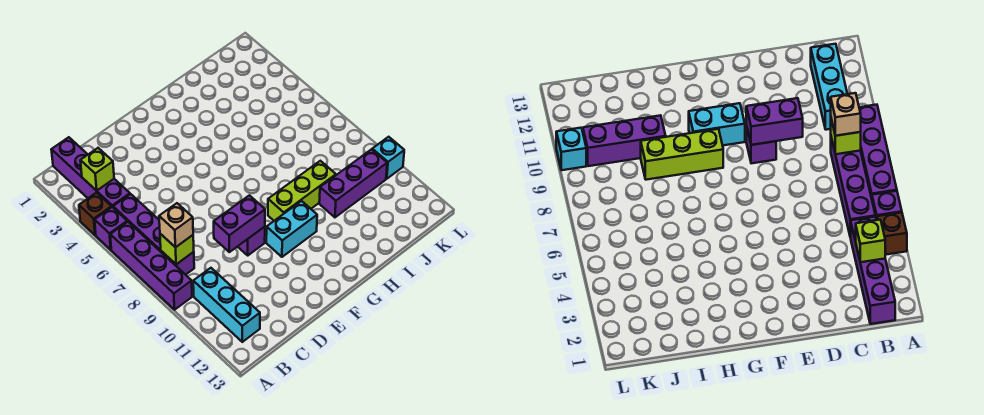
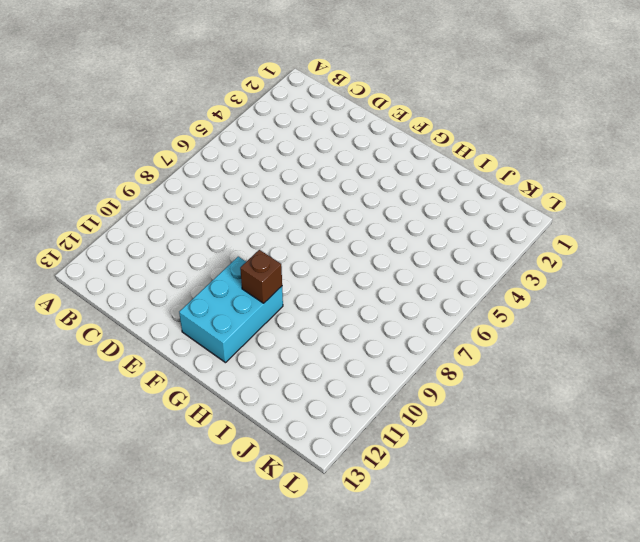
cyan brick F10:G12 level 1 -> cyan brick F10:G10 level 1
brown brick G10 level 2 -> brown brick A4 level 1
none -> purple brick A5 level 1
none -> purple brick A6:A9 level 1
none -> purple brick B1:B4 level 1

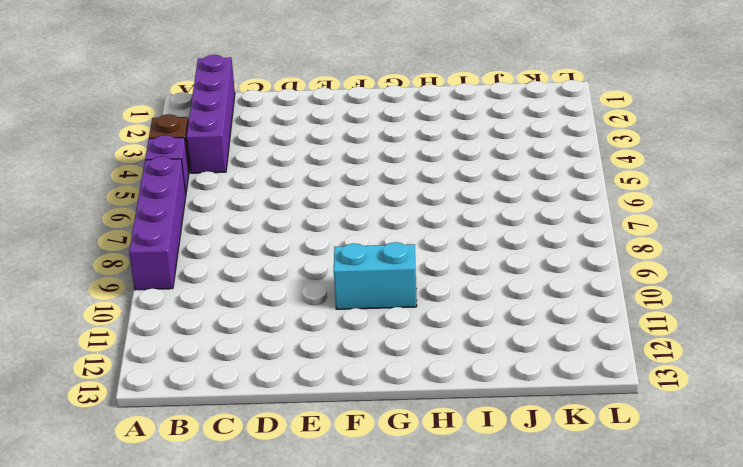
none -> purple brick B5:B8 level 1
none -> cyan brick B10:B12 level 1
none -> purple brick E9 level 1

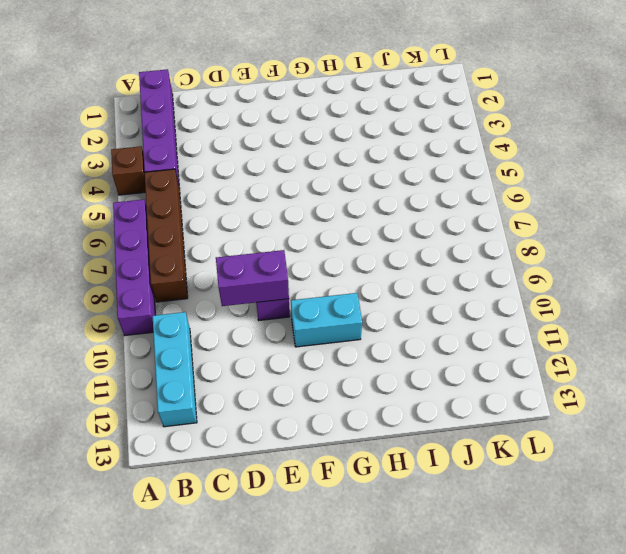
brown brick B5:B8 level 1 -> purple brick B5:B8 level 1
none -> purple brick A5 level 1
none -> lime brick G9:I9 level 1
none -> purple brick I10:K10 level 1

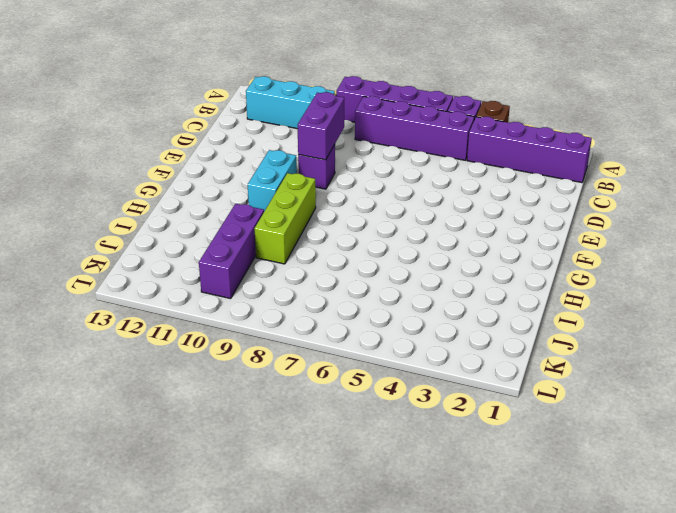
none -> cyan brick L10 level 1
none -> lime brick B3 level 2
none -> lime brick B8 level 2

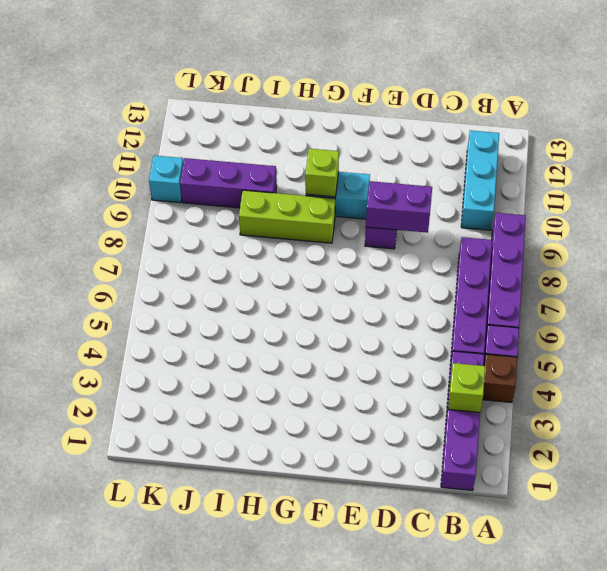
lime brick G10 level 2 -> lime brick B8 level 2
none -> tan brick B8 level 3

